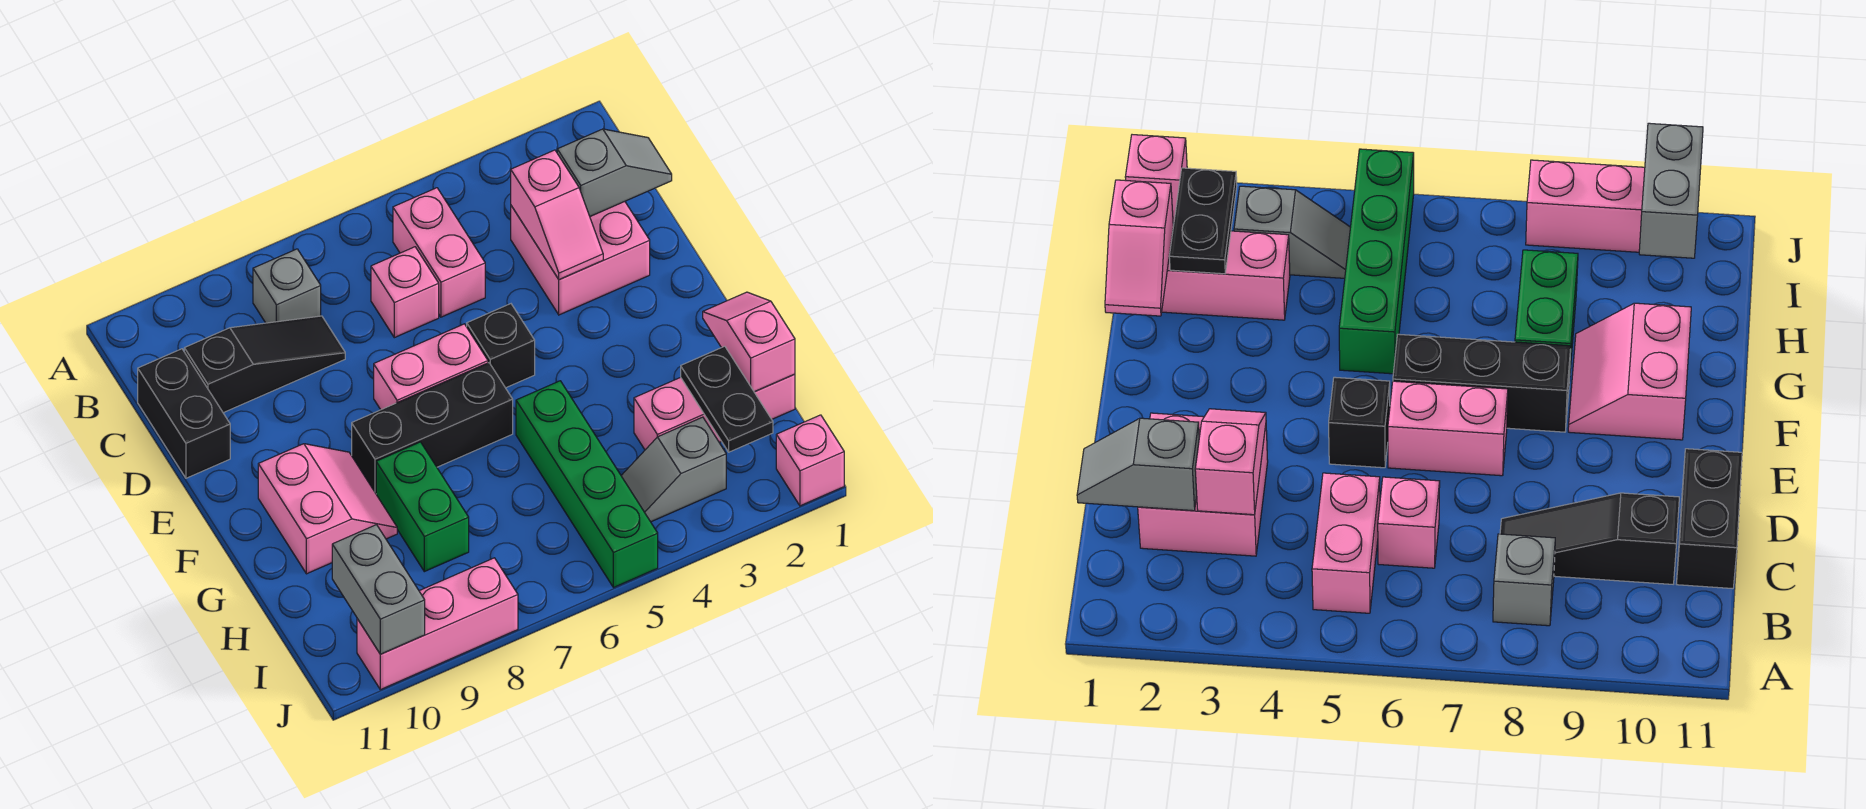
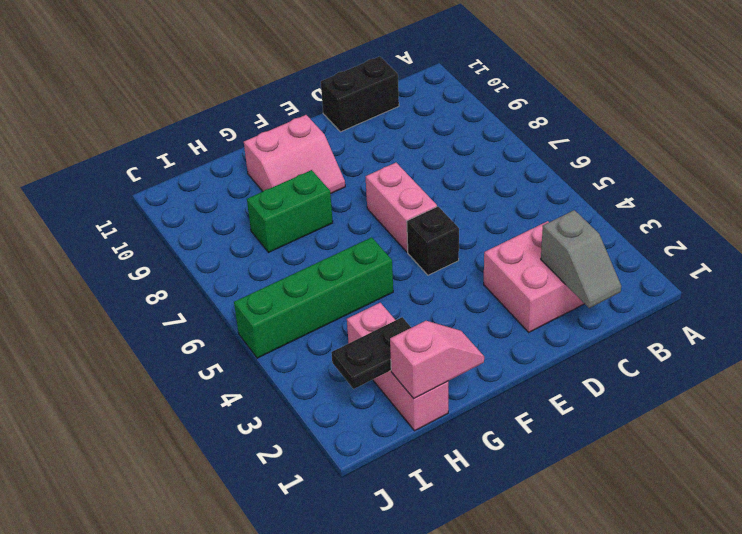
none -> pink brick B5:C5 level 1
none -> grey brick B8 level 1
none -> pink brick C6 level 1

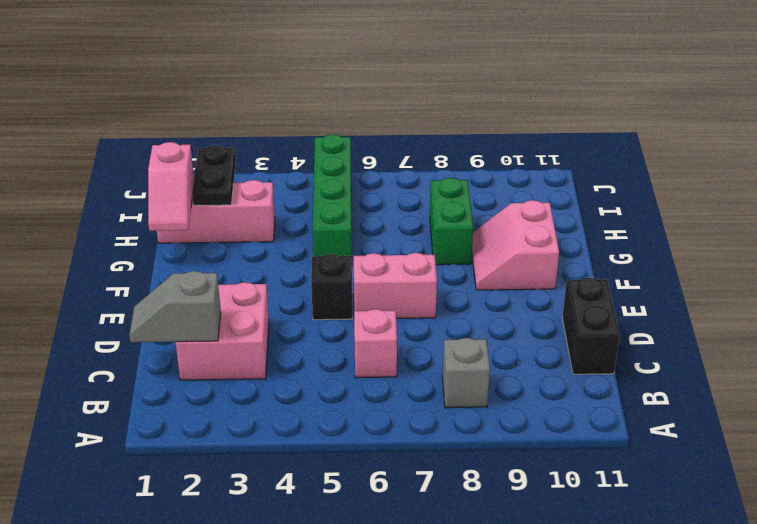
none -> pink brick B5:C5 level 1
none -> black slope C8:C10 level 1 top 10
none -> black brick F6:F8 level 1

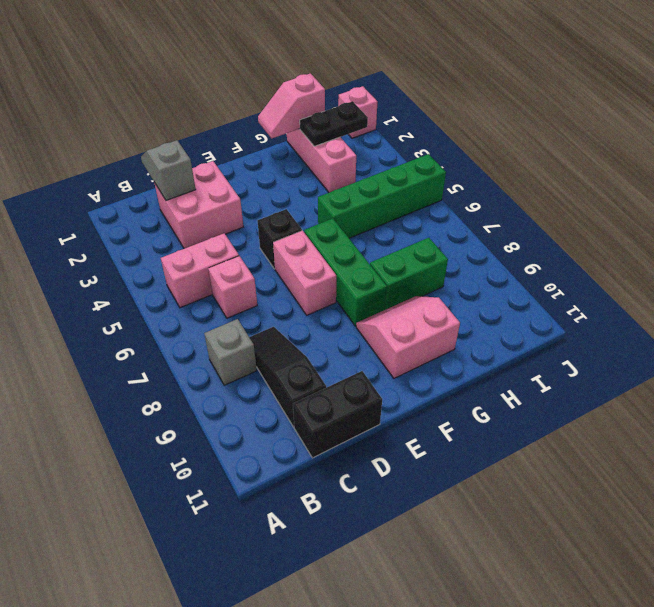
green brick F6:F8 level 1 -> black brick F6:F8 level 1
none -> grey slope I3:I4 level 1 top 3
none -> pink brick J8:J10 level 1
none -> pink slope C3:D3 level 2 top C

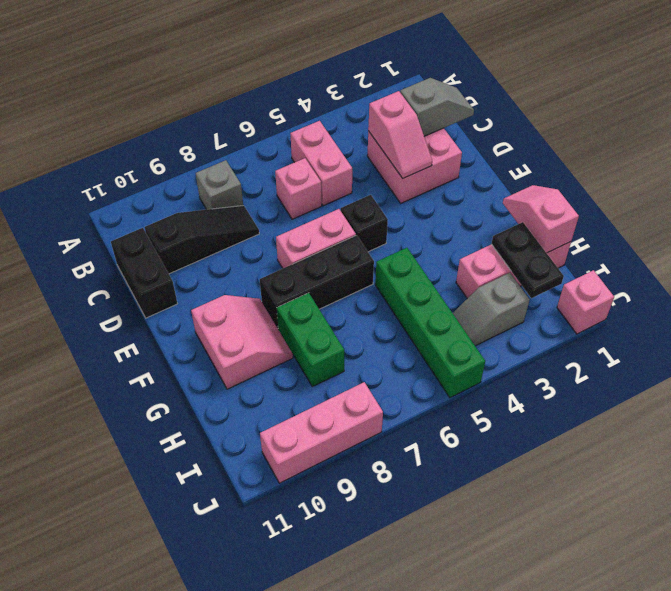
none -> grey brick I10:J10 level 2

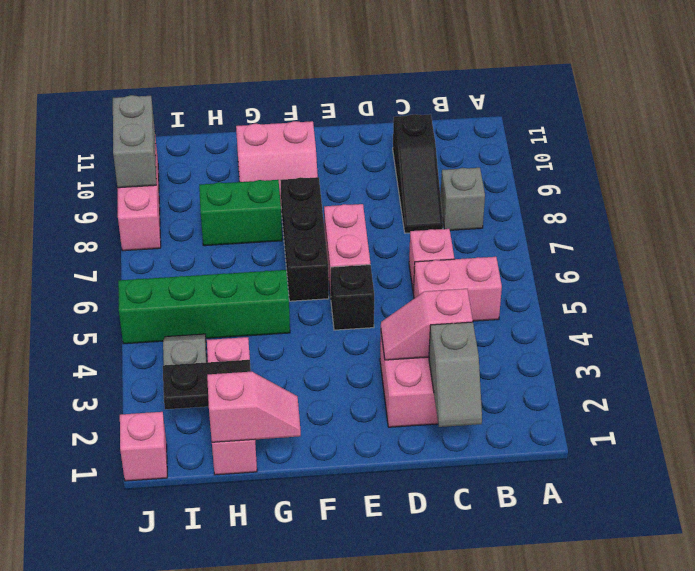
grey brick J9:J10 level 2 -> grey brick I10:J10 level 2
none -> black brick C11:D11 level 1

